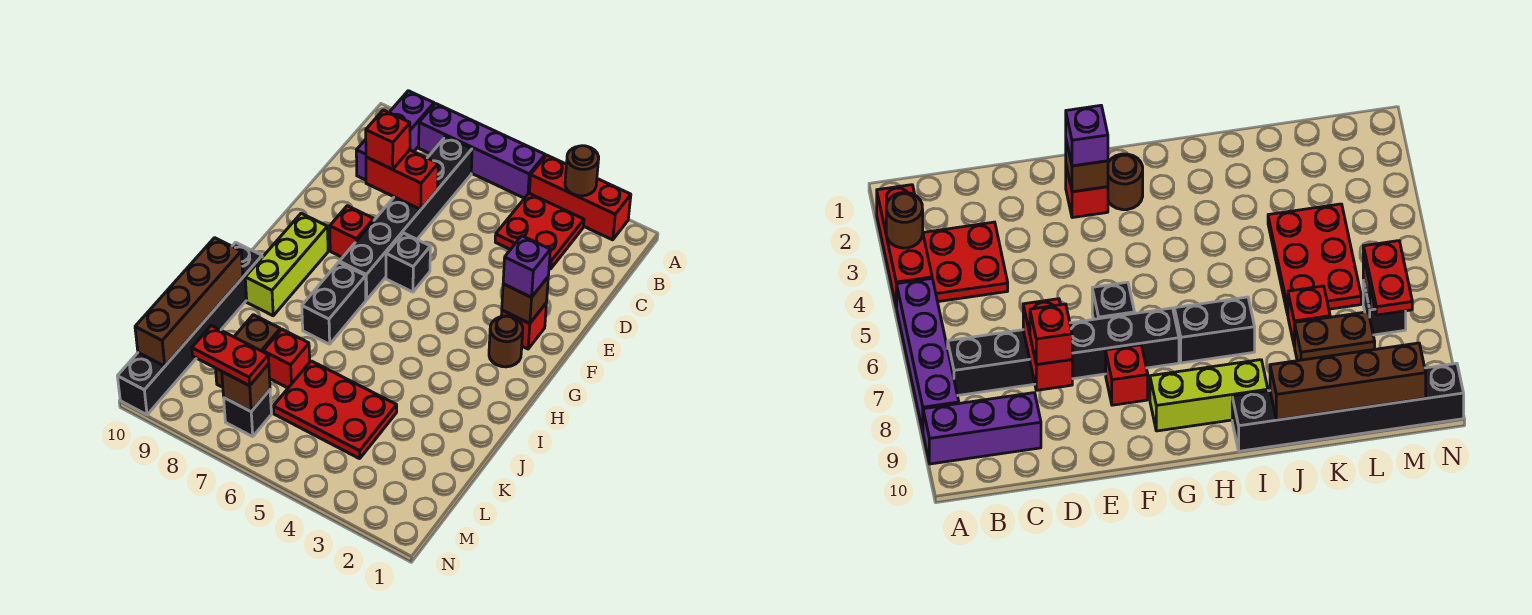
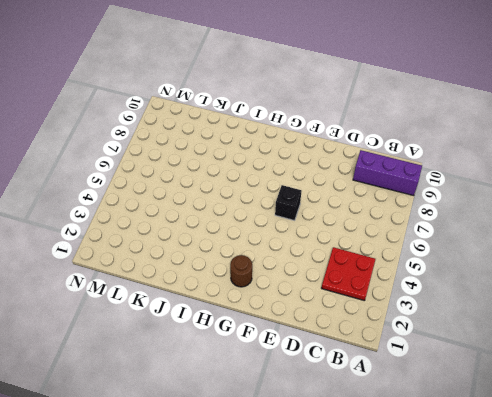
none -> red brick A2:A4 level 1
none -> purple brick A5:A8 level 1
none -> black brick B7:G7 level 1

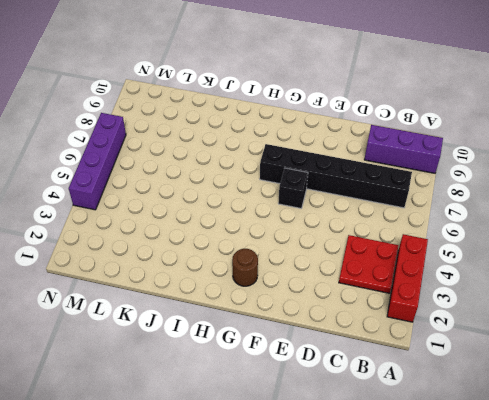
purple brick N4:N7 level 1 -> purple brick A5:A8 level 1
none -> red brick F2 level 1
none -> red brick F8 level 1
none -> lime brick G9:I9 level 1

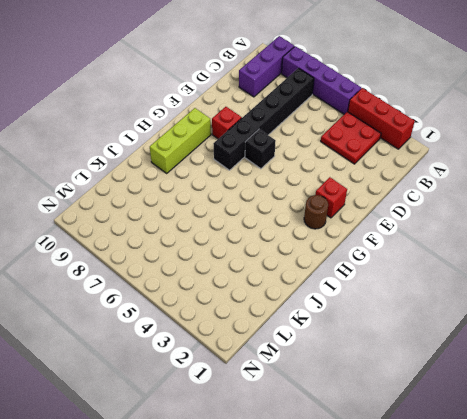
none -> black brick H7:I7 level 1
none -> black brick I10:N10 level 1
none -> red plate K4:L6 level 1

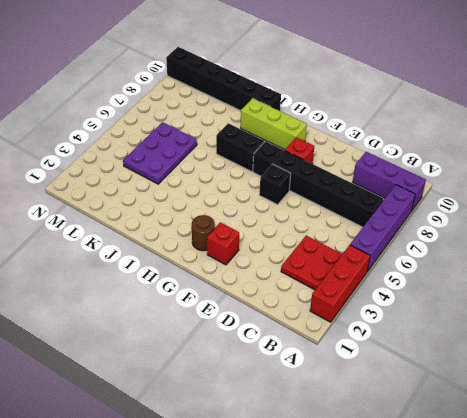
purple plate K4:L6 level 1 -> red plate K4:L6 level 1
none -> red brick K7 level 1
none -> brown brick K8:L8 level 1
none -> black brick M7 level 1

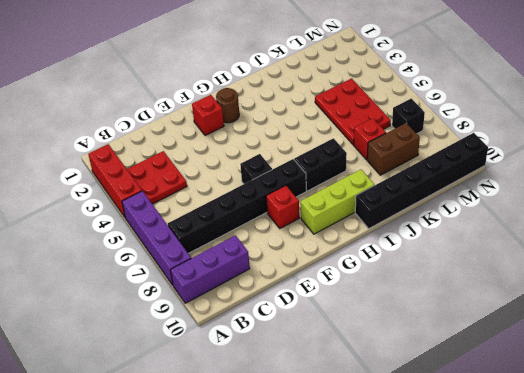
none -> brown round brick A3 level 2
none -> red brick D7:D8 level 2
none -> brown brick F2 level 2

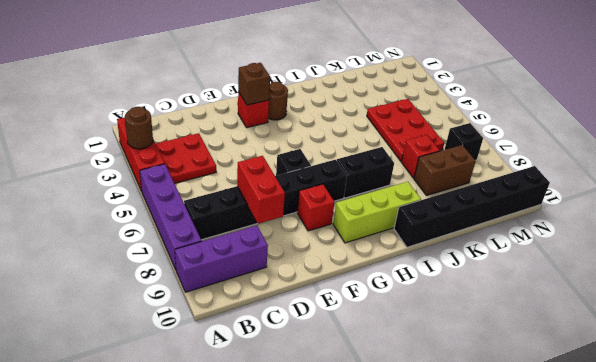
none -> brown brick J10:M10 level 2
none -> brown brick M7 level 2
none -> red brick D8 level 3

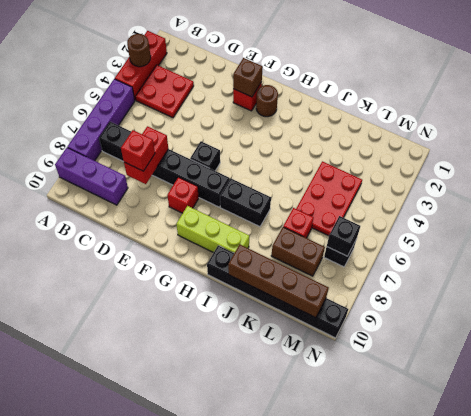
black brick M7 level 2 -> brown brick M7 level 2
none -> purple brick F2 level 3
none -> red plate M7:M8 level 3

